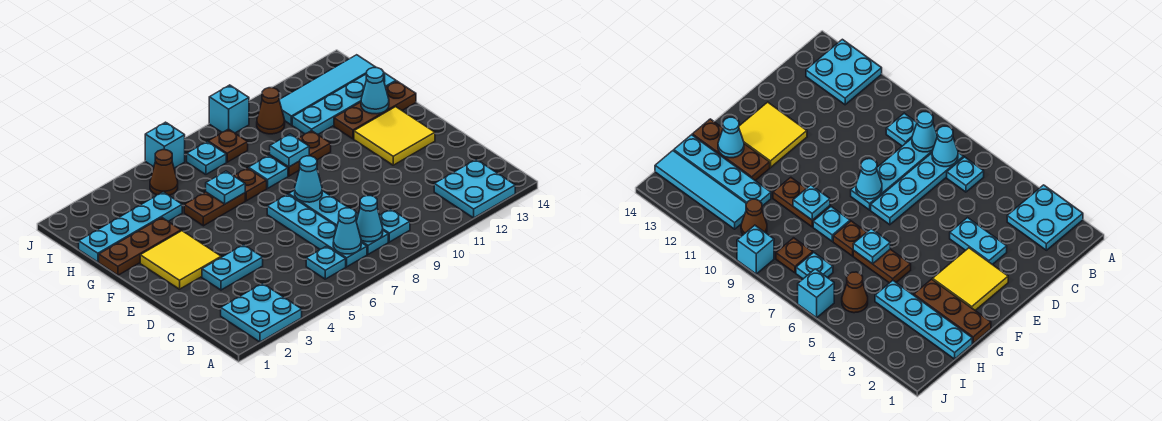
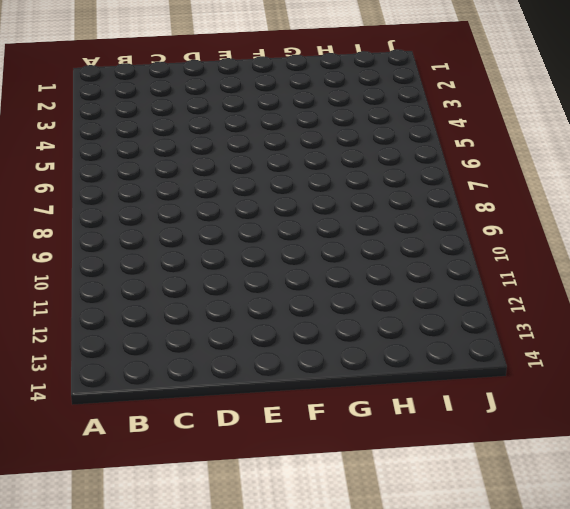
none -> cyan plate A2:B3 level 1
none -> cyan plate A12:B13 level 1
none -> cyan plate B6 level 1
none -> cyan plate B7:E7 level 1

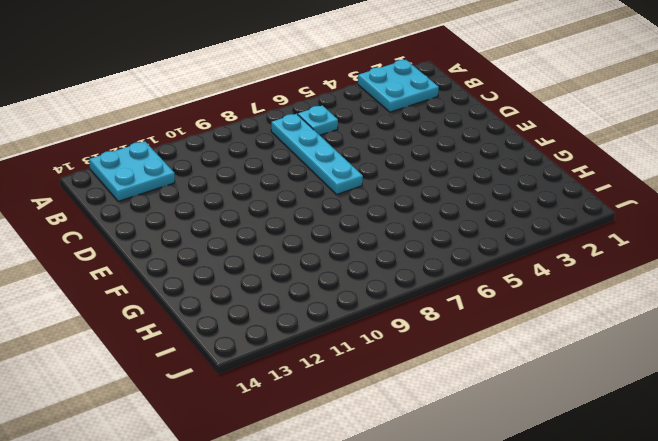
none -> cyan plate B8:E8 level 1
none -> cyan plate B9 level 1
none -> cyan plate D3:D4 level 1
none -> yellow tile E2:F3 level 1

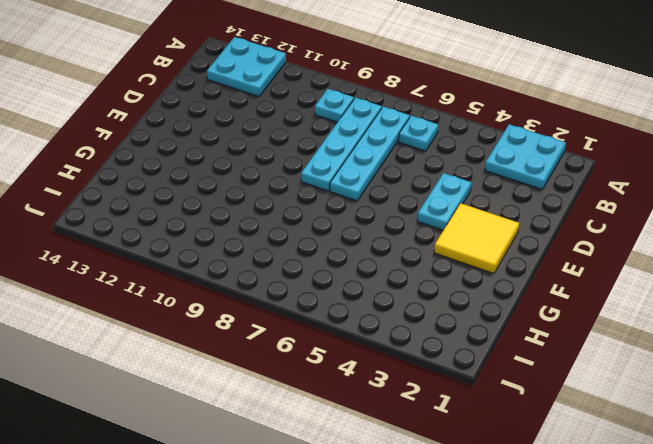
cyan plate D4:E4 level 1 -> cyan plate D3:D4 level 1
none -> yellow tile E12:F13 level 1
none -> brown plate G1:G3 level 1
none -> brown plate G5:G6 level 1
none -> brown plate G7 level 1

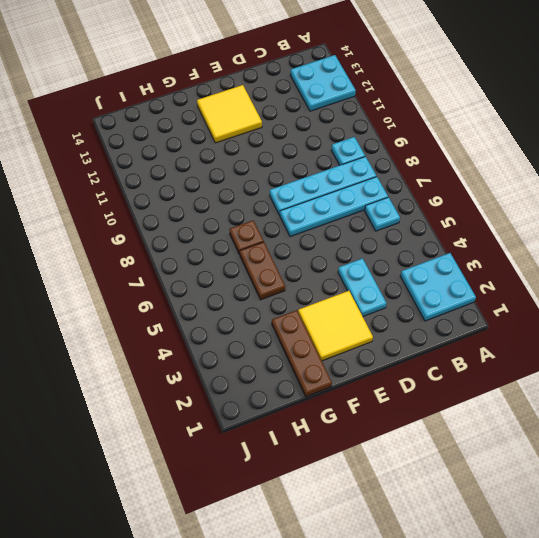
none -> cyan plate G8 level 1
none -> brown plate G9:G10 level 1
none -> brown plate G12:G14 level 1
none -> cyan plate H1:H4 level 1

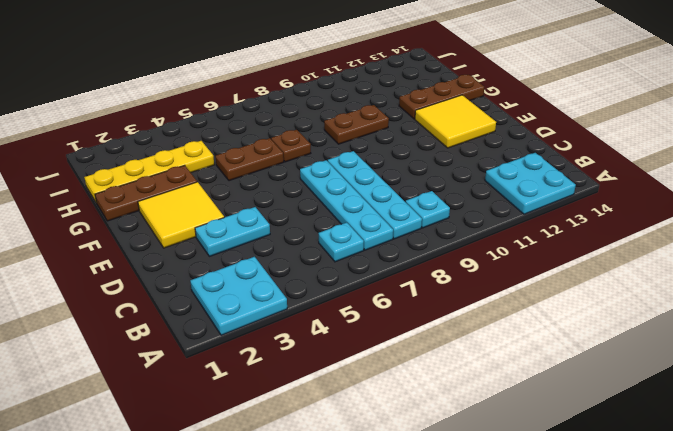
yellow plate H1:H4 level 1 -> cyan plate H1:H4 level 1
none -> cyan plate G8 level 1
none -> cyan plate H11:H14 level 1
none -> brown cone I5 level 1
none -> cyan plate I7 level 1

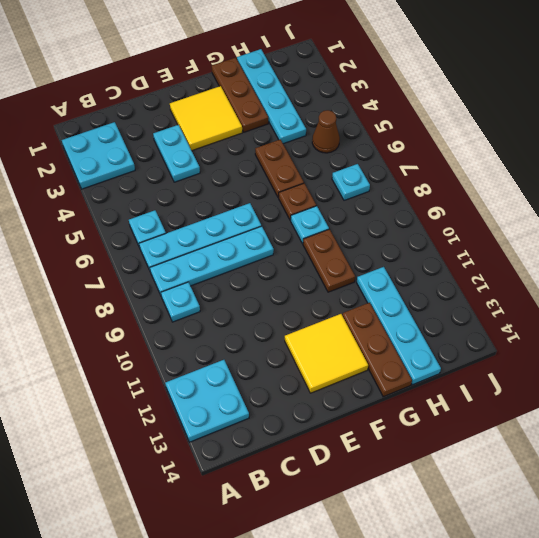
none -> brown plate I8 level 1
none -> brown cone I10 level 1
none -> cyan tile I11:I14 level 1
none -> cyan brick J6 level 1

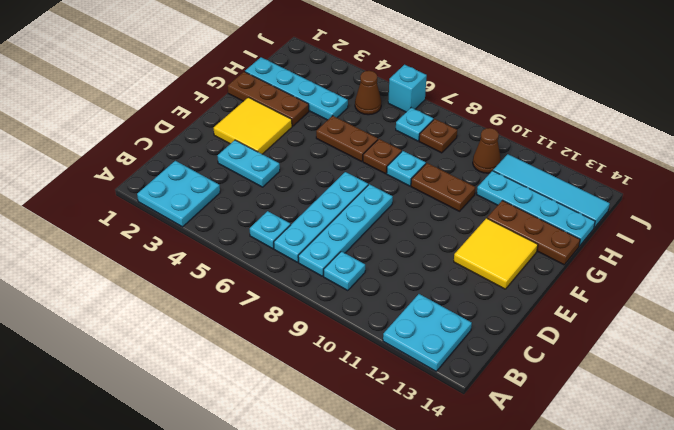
none -> cyan brick J9 level 1
none -> cyan cone B7 level 2
none -> cyan cone B8 level 2
none -> cyan cone E8 level 2

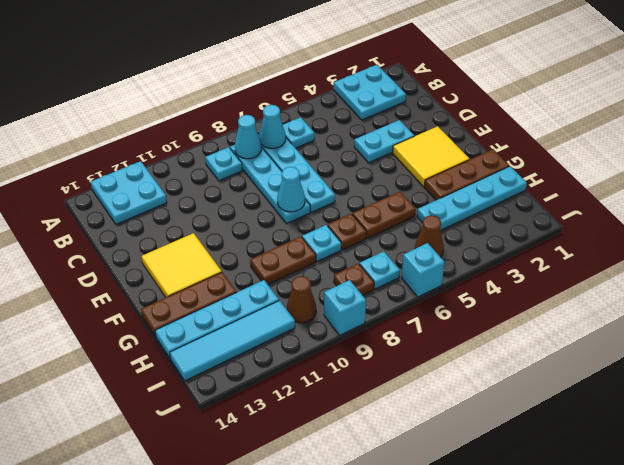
none -> cyan plate G6 level 2
none -> cyan plate G9 level 2
none -> cyan cone G13 level 2

